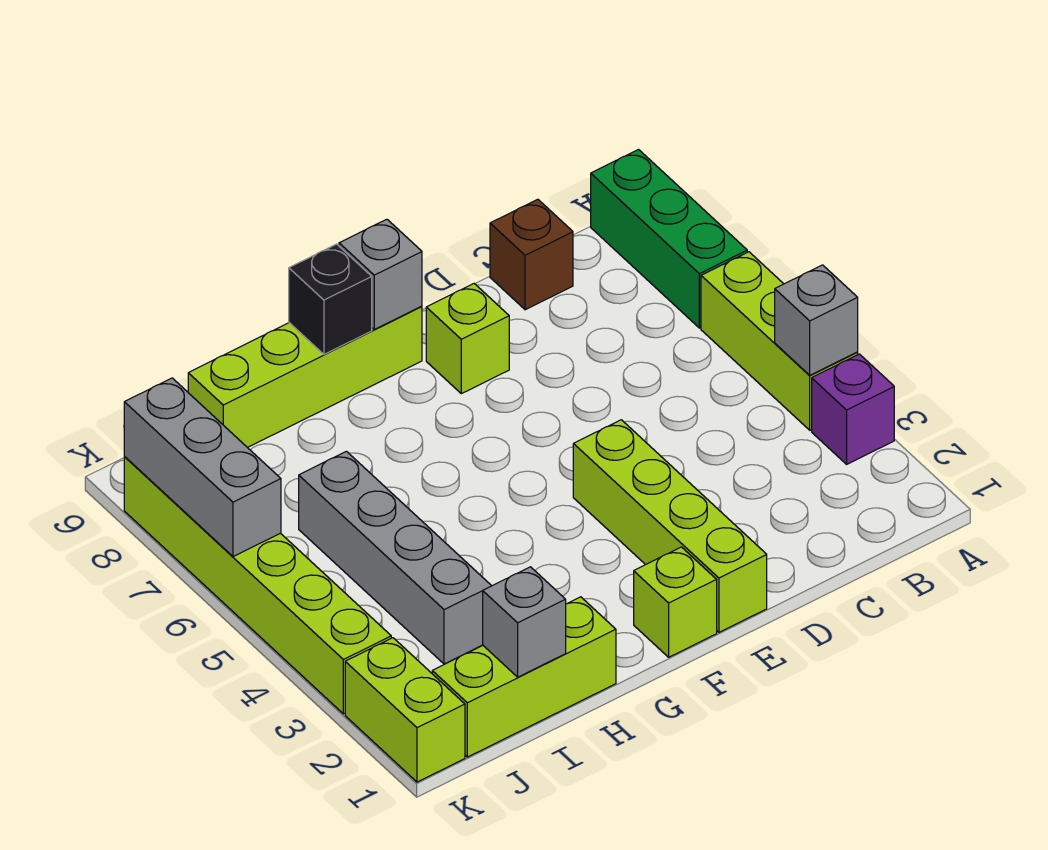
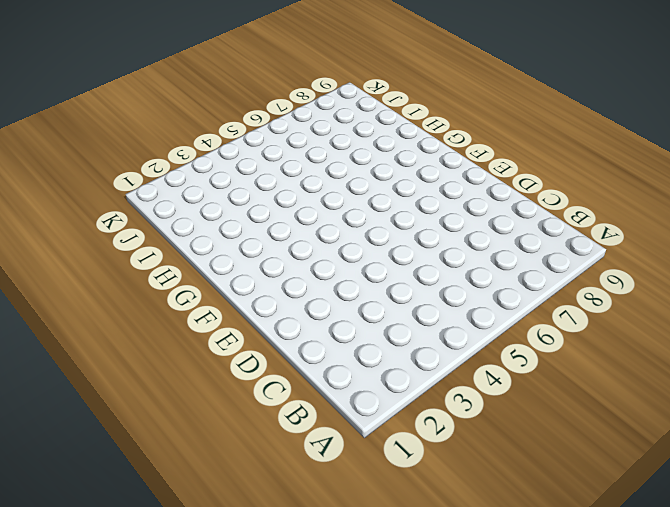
none -> purple brick A3 level 1
none -> lime brick A4:A6 level 1
none -> green brick A7:A9 level 1

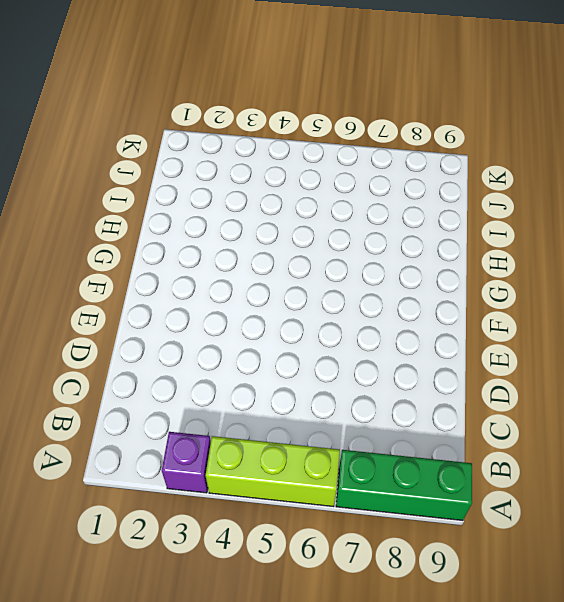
none -> brown brick C9 level 1
none -> lime brick E1:E4 level 1
none -> lime brick E8 level 1

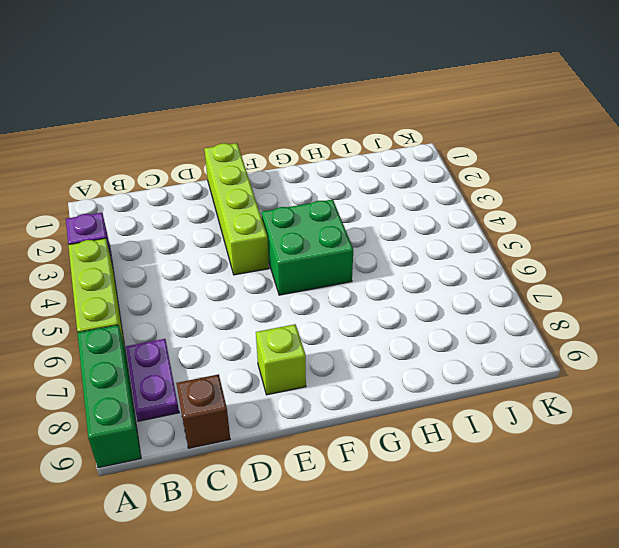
purple plate B7:B8 level 1 -> none
green brick F4:G5 level 1 -> none
none -> lime brick F1 level 1
none -> lime brick F9:I9 level 1
none -> lime brick H1:J1 level 1

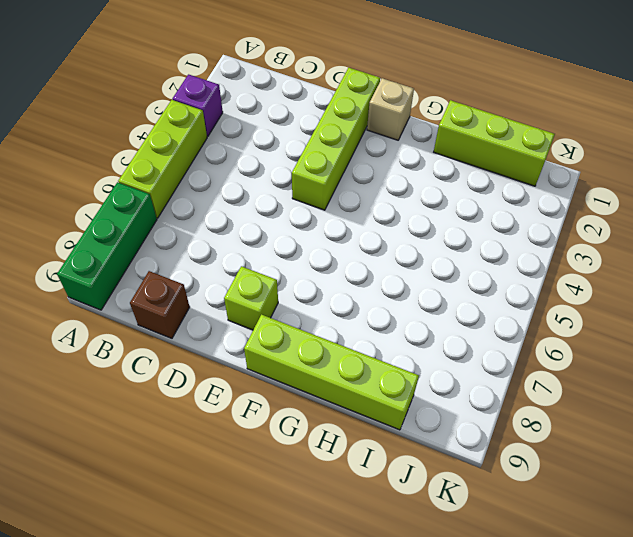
tan brick F1 level 1 -> lime brick F1 level 1
none -> grey brick I3:I6 level 1
none -> lime brick K1:K2 level 1
none -> lime brick K3:K8 level 1

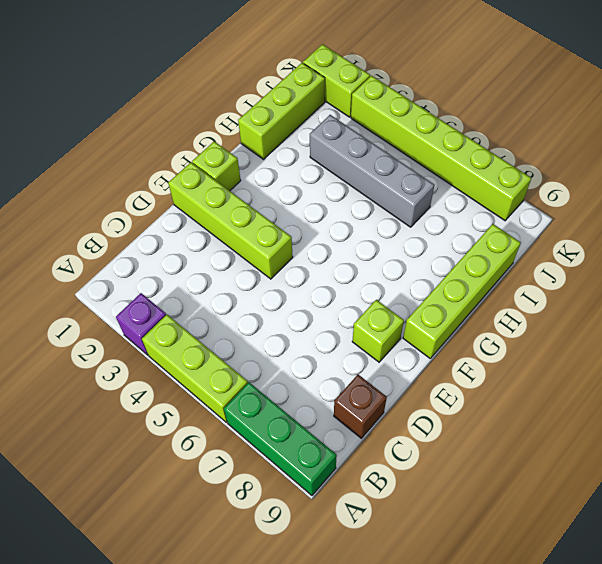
none -> grey brick A4 level 2
none -> grey brick F9 level 2
none -> black brick G9 level 2

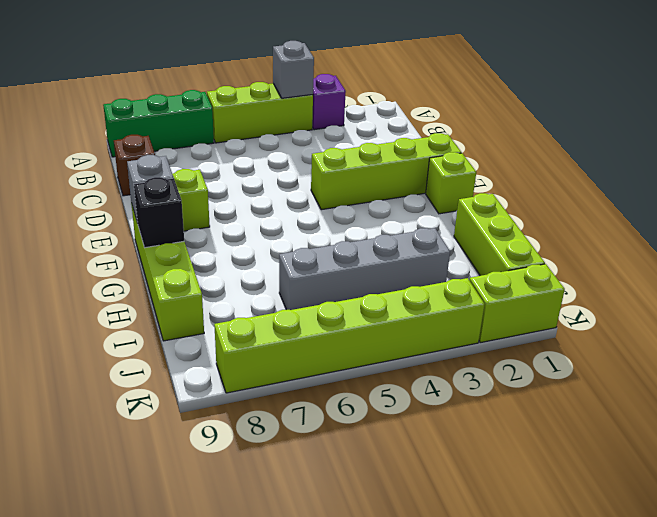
none -> grey brick I1 level 2
none -> grey brick K6:K8 level 2

